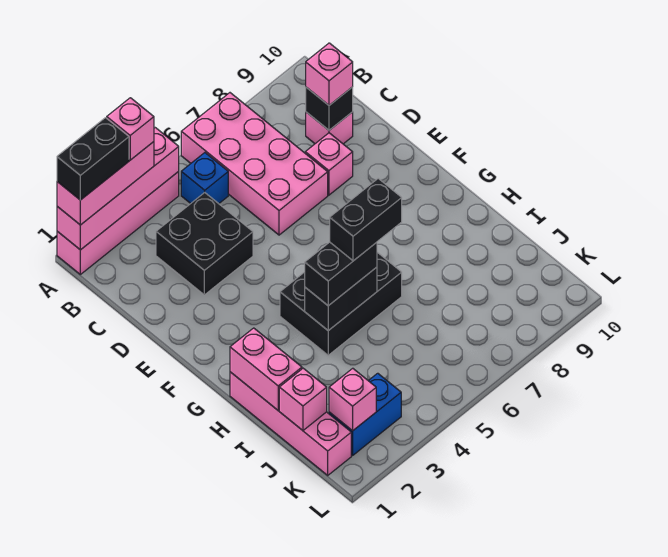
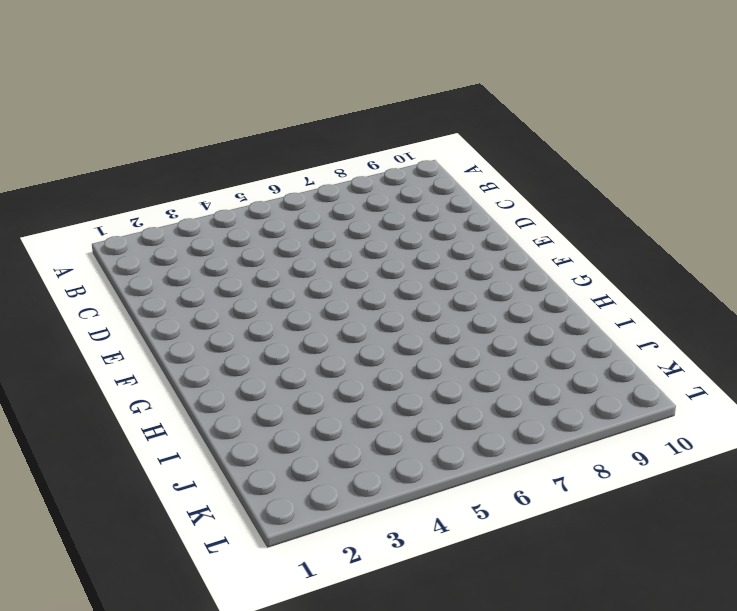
none -> pink brick A1:A4 level 1
none -> pink brick A6:D7 level 1
none -> blue brick B5 level 1

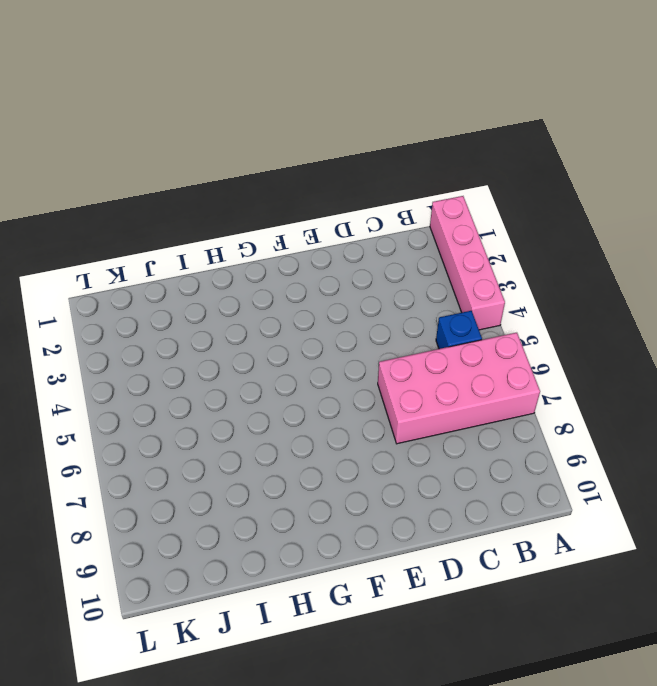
none -> black brick C3:D4 level 1
none -> pink brick C9 level 1
none -> pink brick D8 level 1

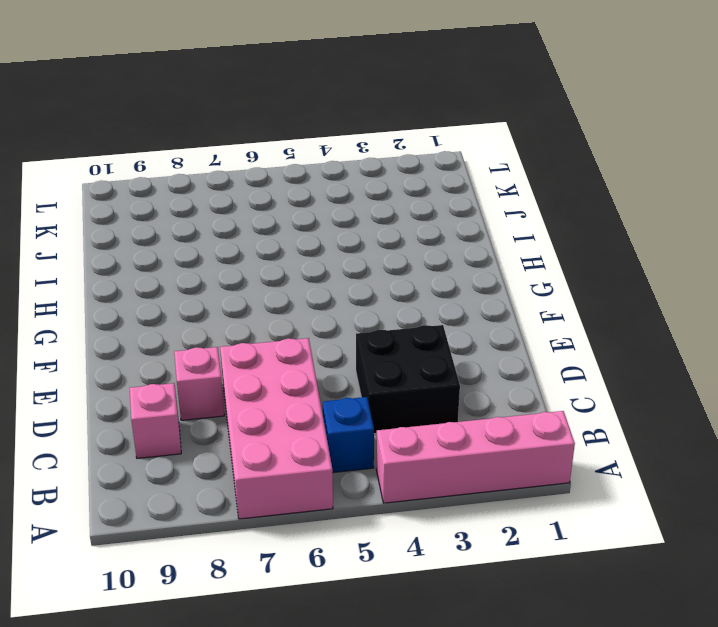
none -> black brick G4:H6 level 1
none -> pink brick H1:K1 level 1
none -> blue brick K2:K3 level 1

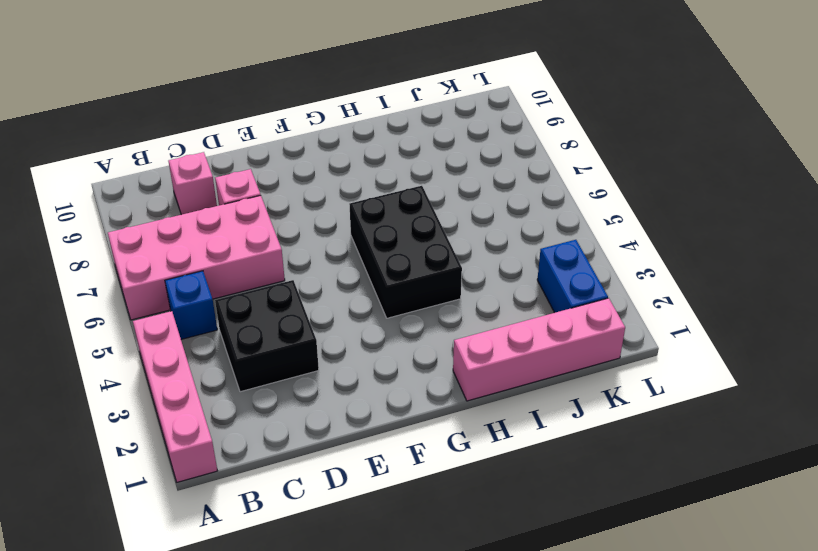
none -> pink brick A1:A4 level 2
none -> black brick C9 level 2
none -> pink brick H1:I1 level 2

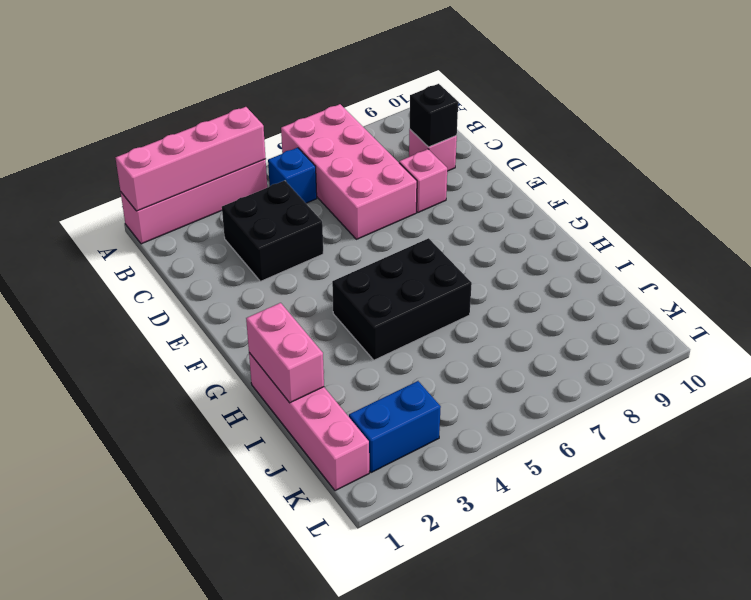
none -> black brick H4:H5 level 2
none -> pink brick J1 level 2
none -> pink brick K2 level 2

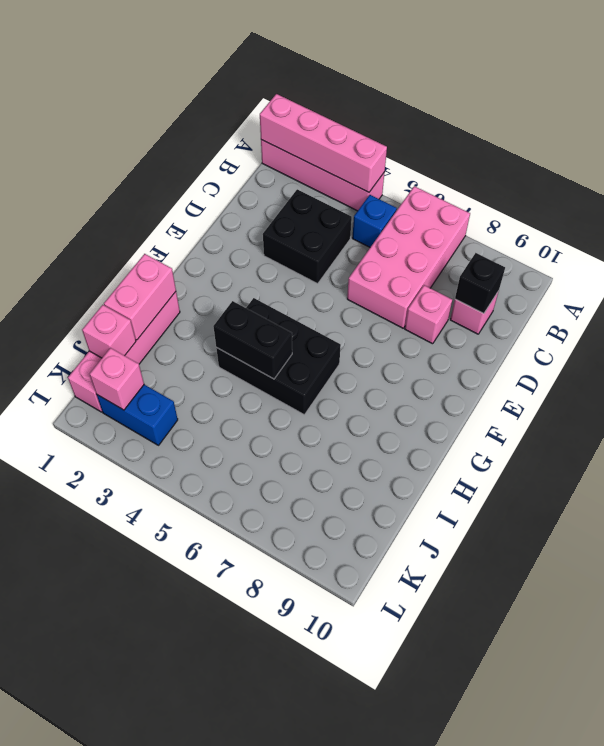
none -> pink brick A1:A3 level 3
none -> pink brick C9 level 3
none -> black brick H4:H5 level 3

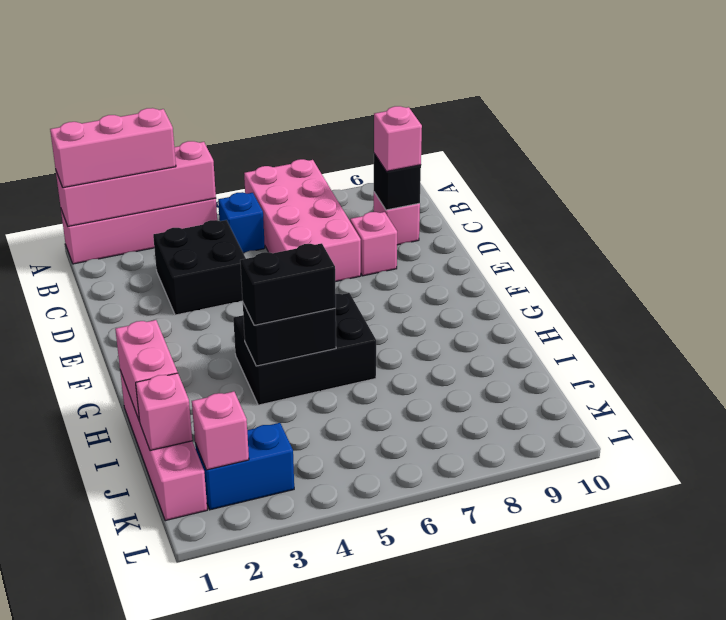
none -> black brick A1:A2 level 4
none -> pink brick A3 level 4
none -> black brick H5:H6 level 4

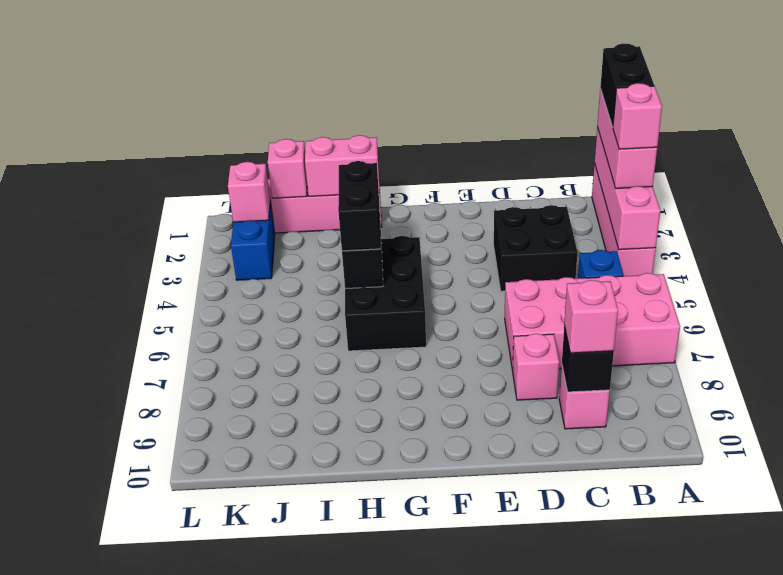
none -> black brick H5:H6 level 4

